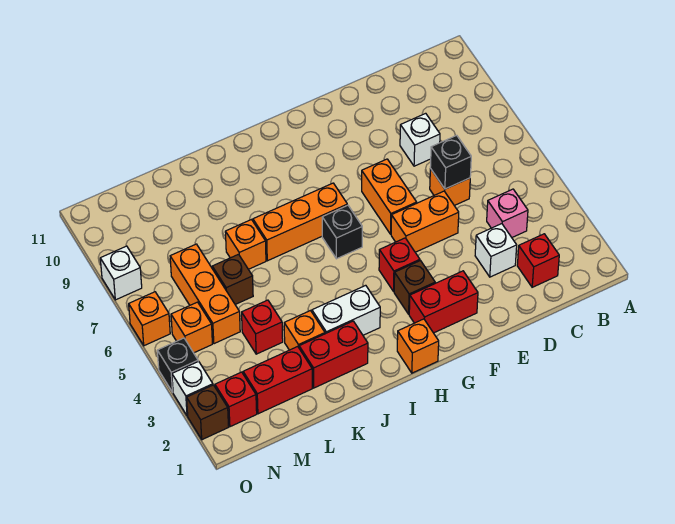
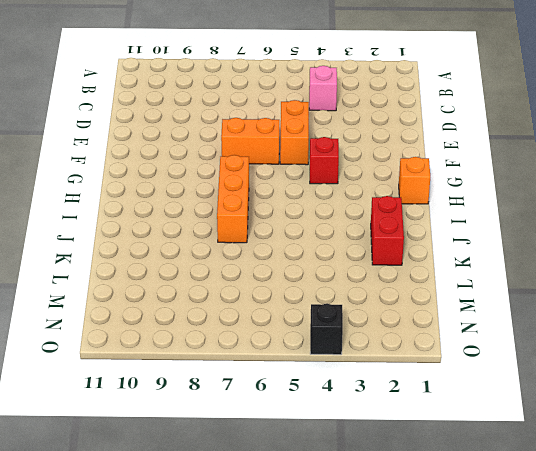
none -> red brick C2 level 1
none -> white brick D3 level 1
none -> orange brick D6 level 1

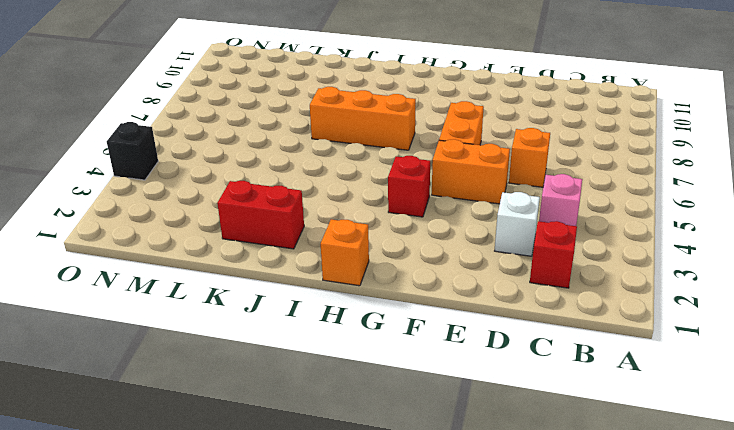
none -> white brick D8 level 1
none -> red brick F2:G2 level 1
none -> brown brick G3 level 1

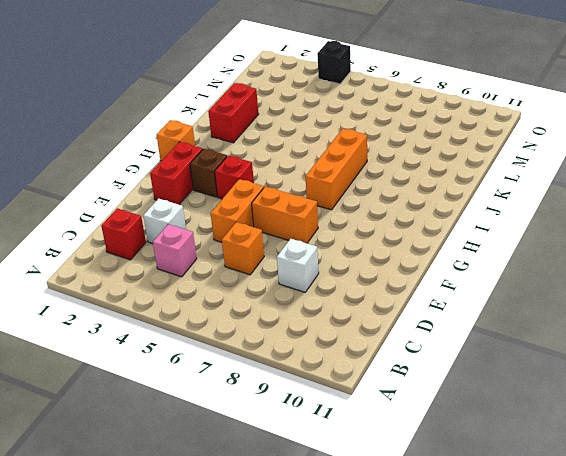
none -> black brick H6 level 1
none -> white brick I3:J3 level 1
none -> orange brick K3 level 1

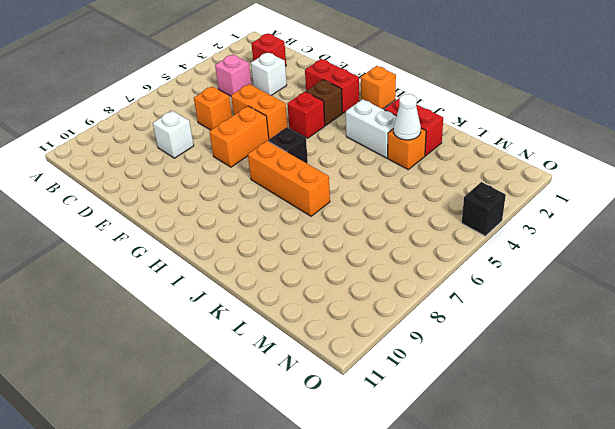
white cone K3 level 2 -> none
none -> orange brick K7 level 1
none -> red brick L2:M2 level 1
none -> red brick L4 level 1

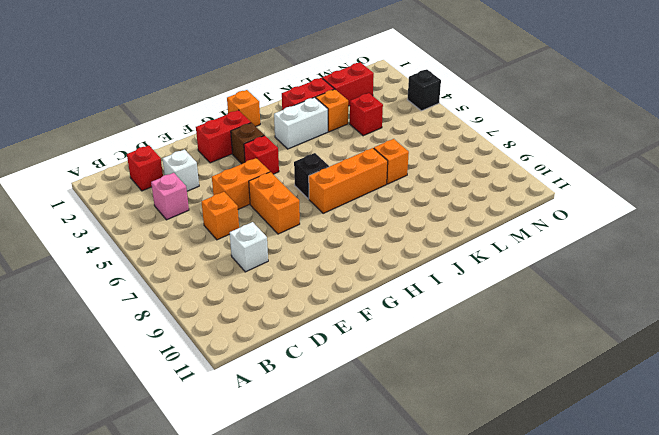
none -> brown brick L6 level 1
none -> orange brick M5:M7 level 1
none -> red brick N2 level 1

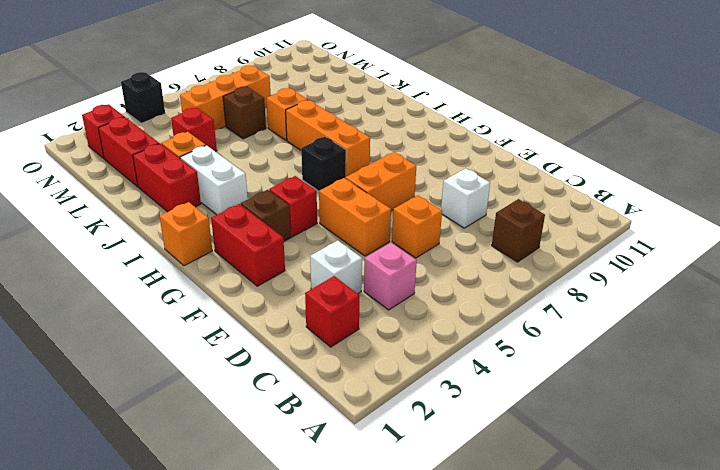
brown brick B8 level 1 -> brown brick O2 level 1
none -> orange brick N5 level 1
none -> white brick O3 level 1
none -> orange brick O6 level 1

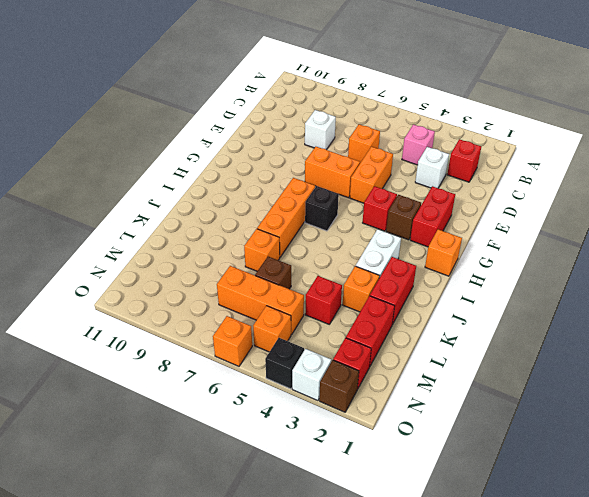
none -> white brick O8 level 1
none -> black brick D6 level 2

